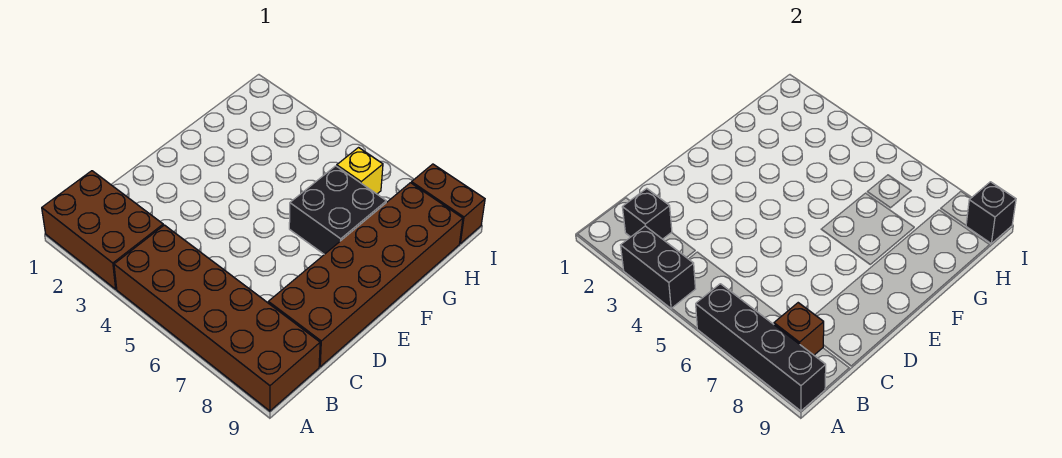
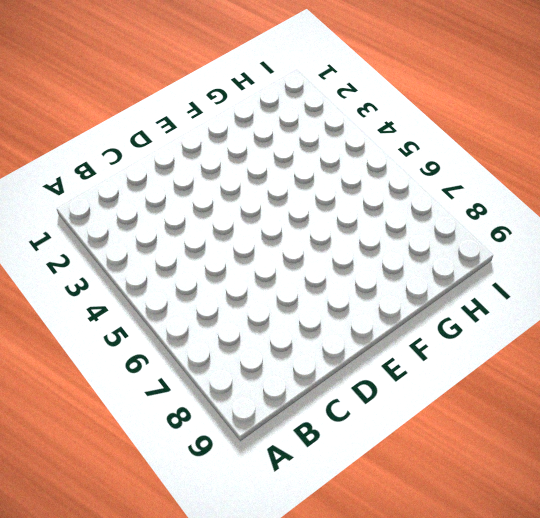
none -> brown brick A1:B3 level 1
none -> brown brick A4:B9 level 1

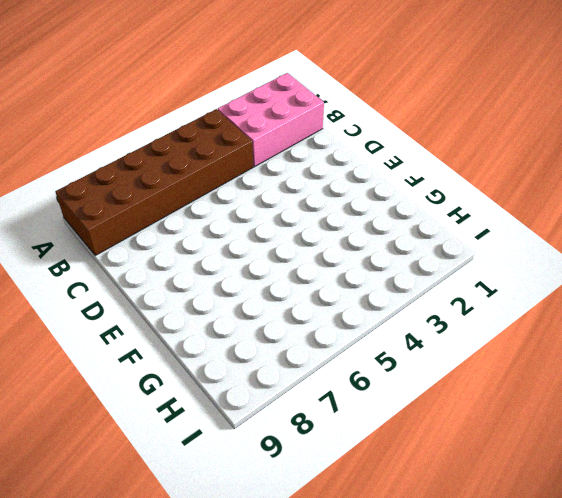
pink brick A1:B3 level 1 -> brown brick A1:B3 level 1
none -> brown brick C8:H9 level 1
none -> black brick F6:G7 level 1

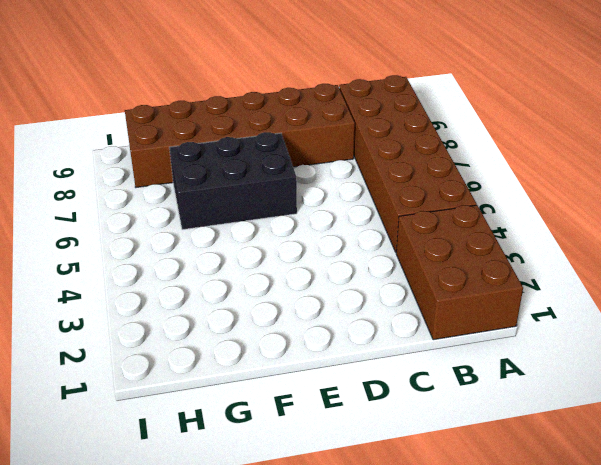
black brick E6:G7 level 1 -> black brick F6:G7 level 1
none -> yellow brick H6 level 1
none -> brown brick I8:I9 level 1

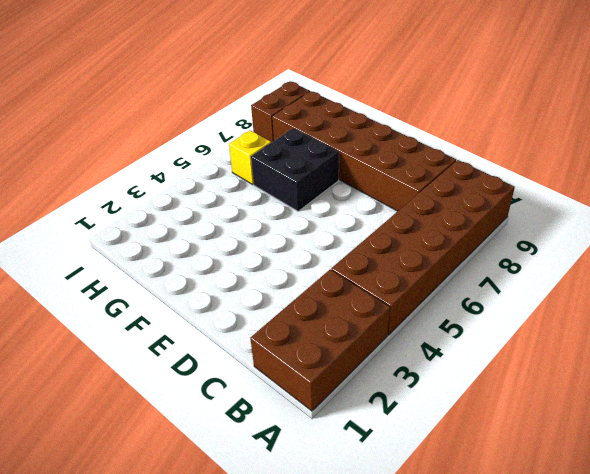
none -> black brick A3:A4 level 2
none -> black brick A6:A9 level 2

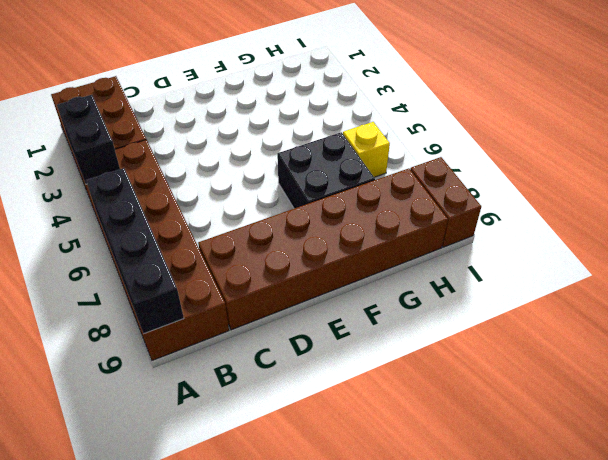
none -> black brick B2 level 2
none -> brown brick B8 level 2

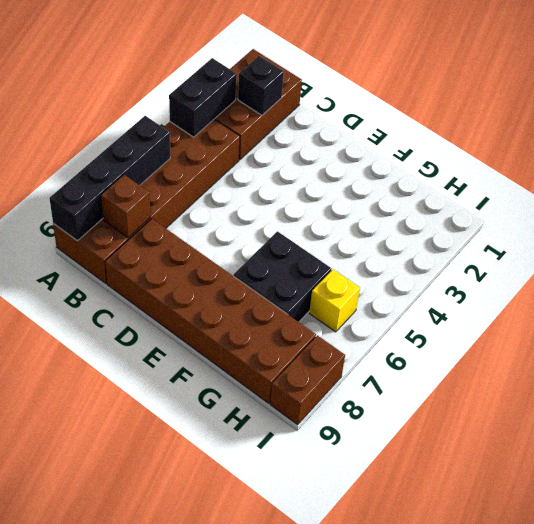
none -> black brick I9 level 2

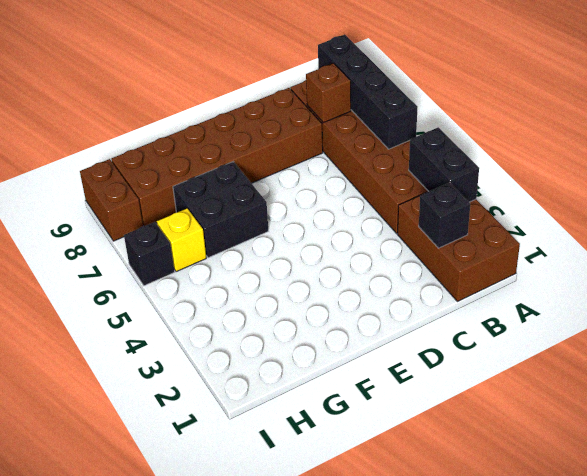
black brick I6 level 1 -> black brick I9 level 2

